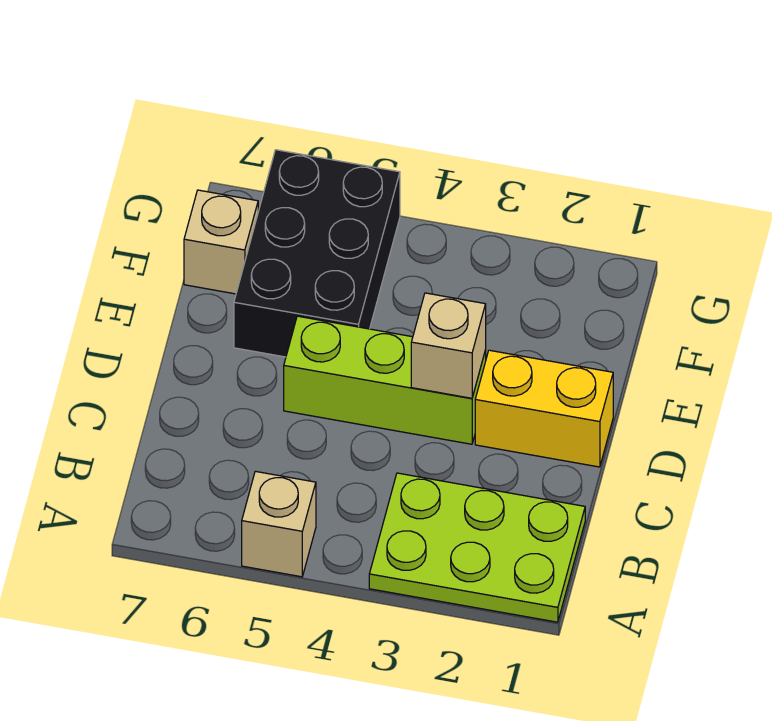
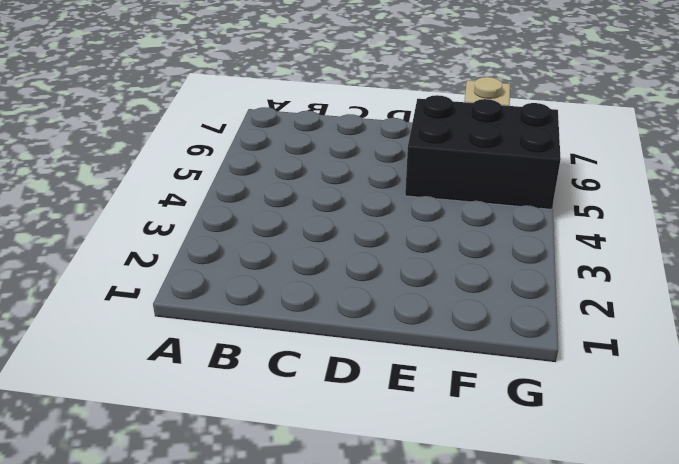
none -> lime plate A1:B3 level 1
none -> tan brick A5 level 1

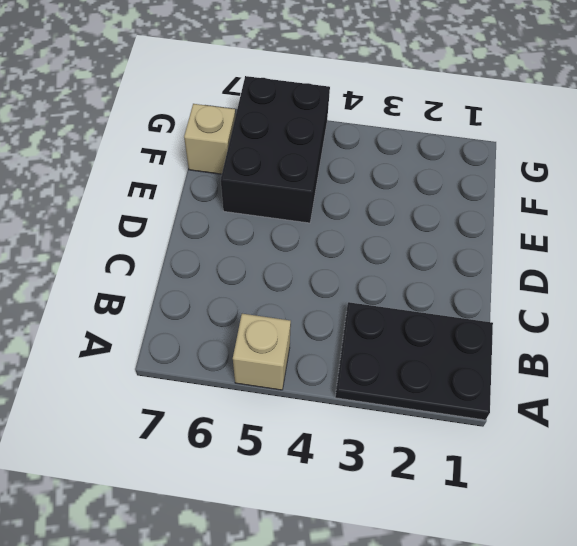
black plate A1:B3 level 1 -> lime plate A1:B3 level 1
none -> yellow brick D1:D2 level 1
none -> lime brick D3:D5 level 1

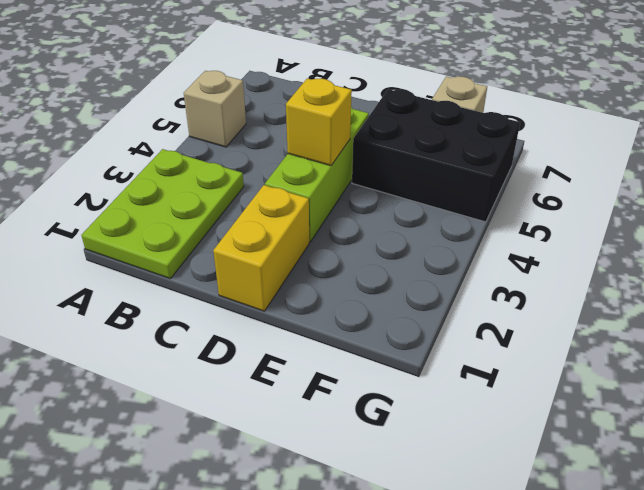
yellow brick D4 level 2 -> none
none -> tan brick D3 level 2

